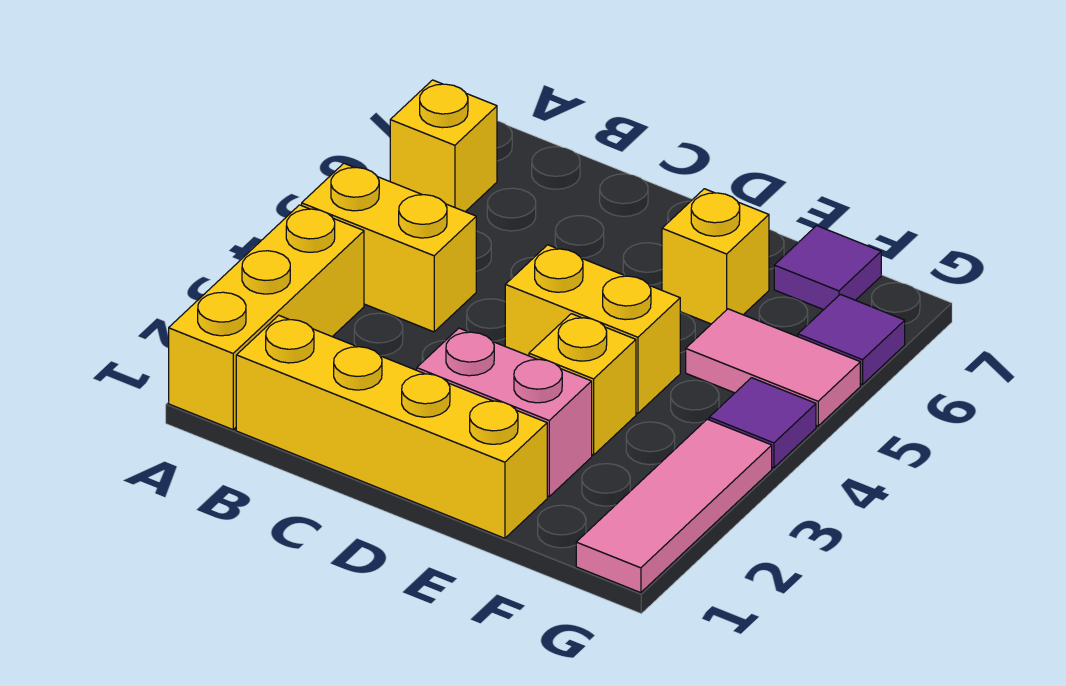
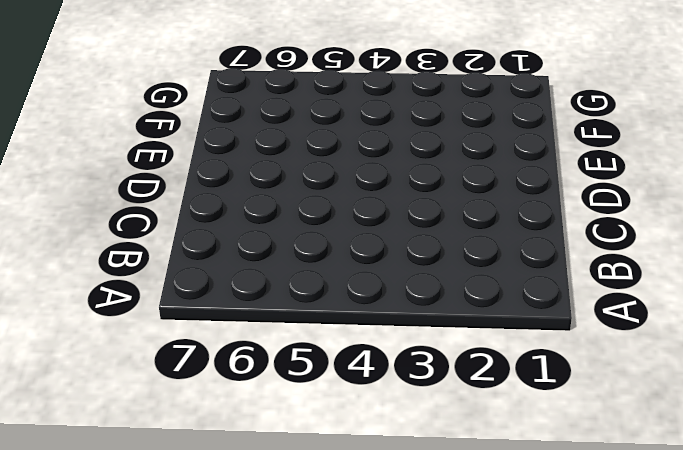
none -> yellow brick A1:A3 level 1
none -> yellow brick A4:B4 level 1
none -> yellow brick A6 level 1

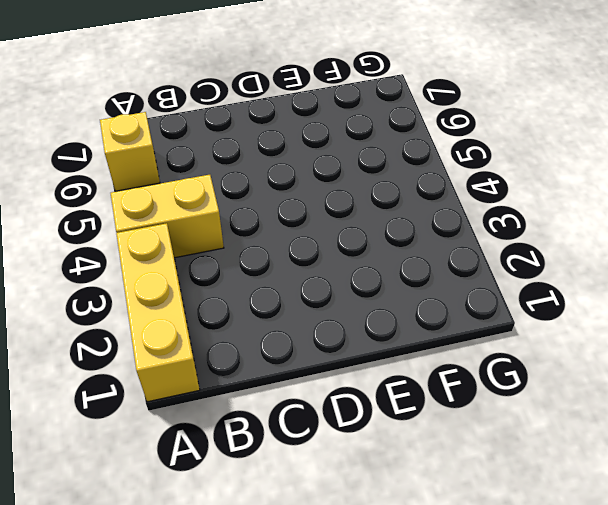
none -> yellow brick B1:E1 level 1
none -> pink brick D2:E2 level 1
none -> yellow brick D4:E4 level 1

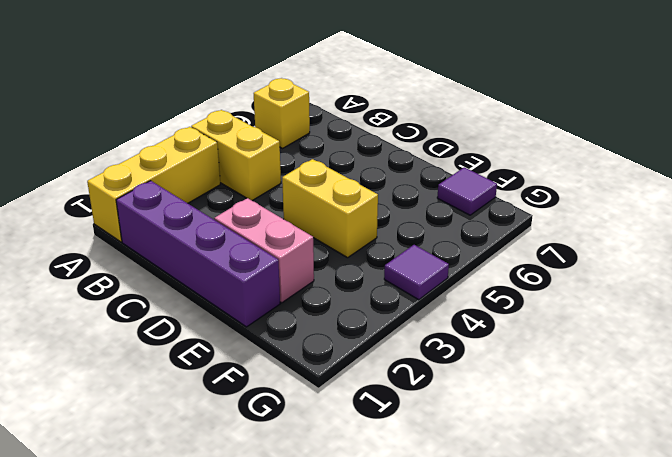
purple brick B1:E1 level 1 -> yellow brick B1:E1 level 1
none -> yellow brick E3 level 1
none -> yellow brick E6 level 1
none -> pink tile F5:G5 level 1

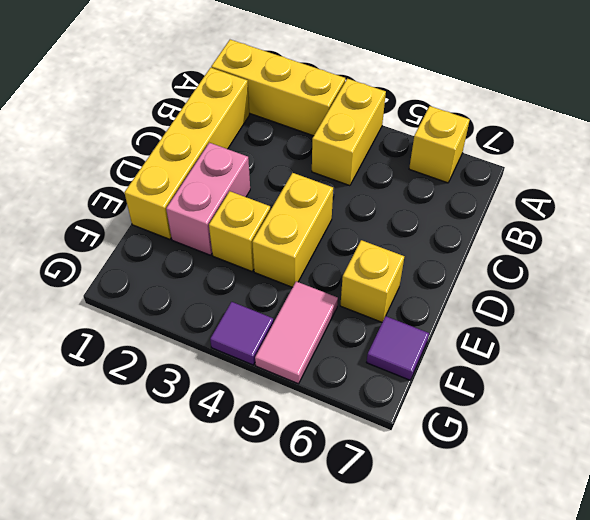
none -> pink tile G1:G3 level 1
none -> purple tile G6 level 1

